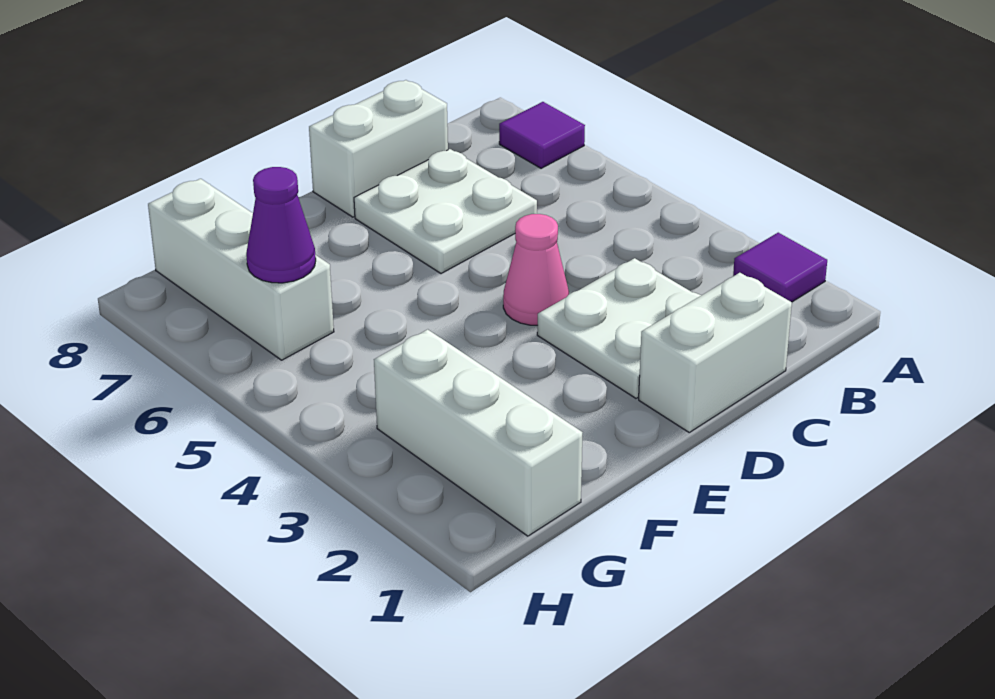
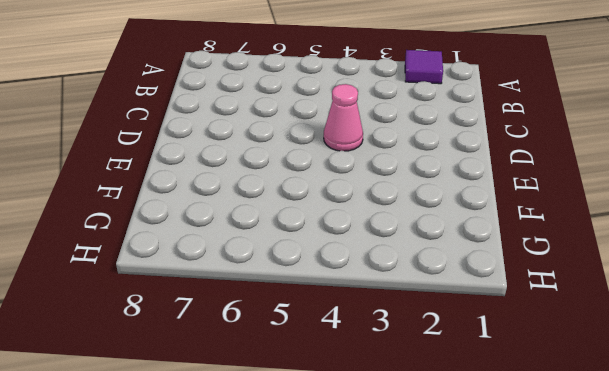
none -> purple tile A7 level 1
none -> white brick C1:D1 level 1

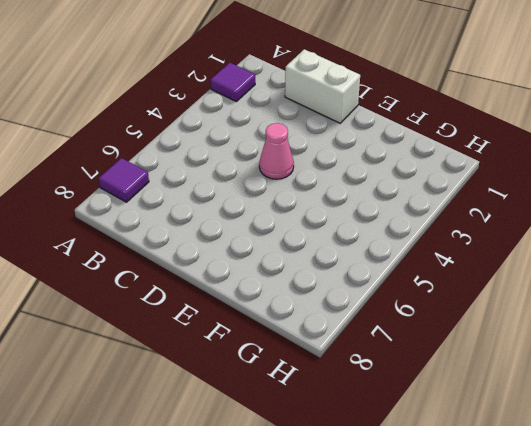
none -> white plate C2:D3 level 1
none -> white plate C6:D7 level 1

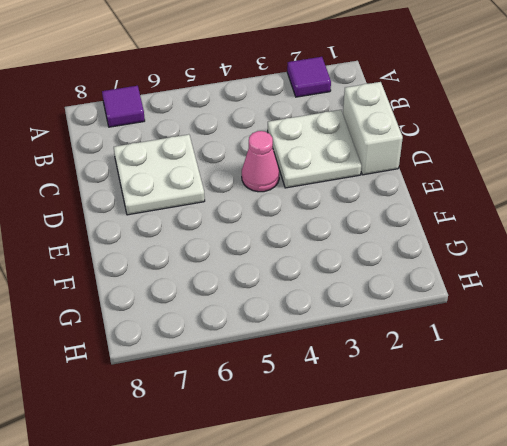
none -> white brick C8:D8 level 1
none -> white brick G1:G3 level 1

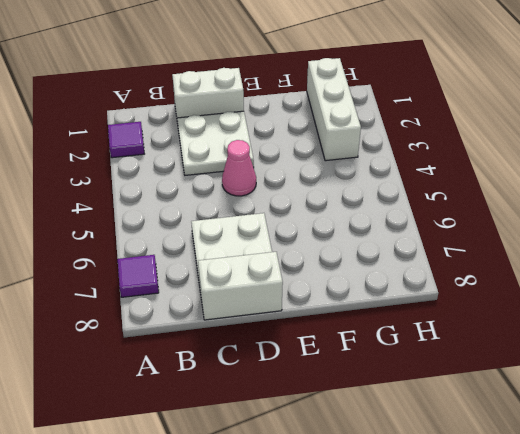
none -> white brick G6:G8 level 1
none -> purple cone G6 level 2

